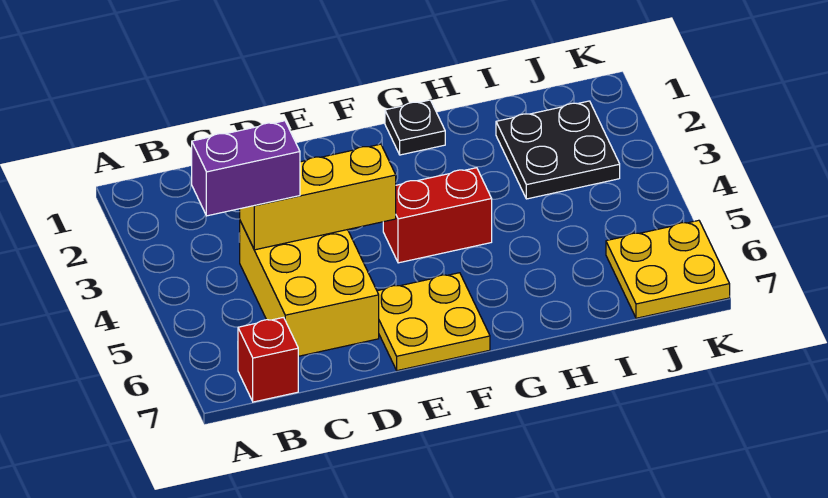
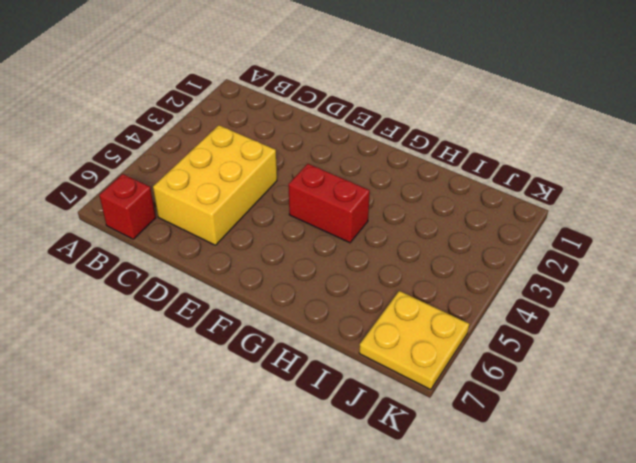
none -> yellow plate E6:F7 level 1
none -> black plate G1 level 1

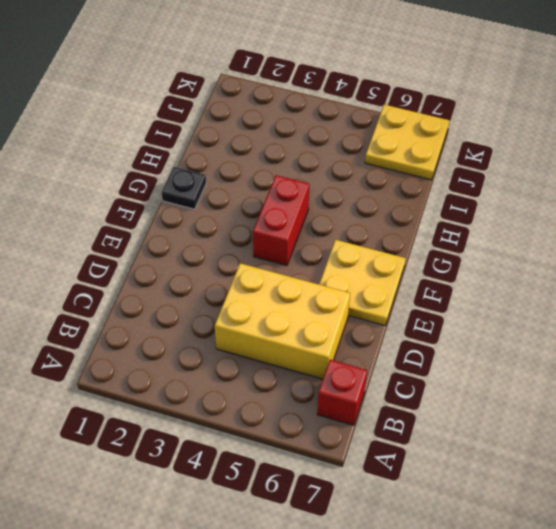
none -> black plate I2:J3 level 1
none -> yellow brick C4:E4 level 2

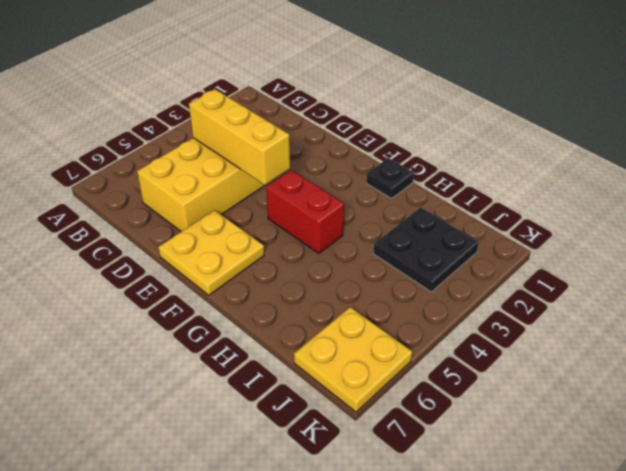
none -> red brick B7 level 1
none -> purple brick B4:C4 level 3

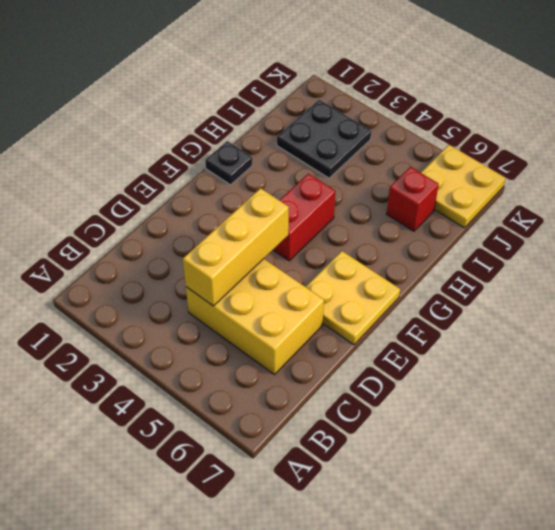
red brick I6 level 1 -> red brick B7 level 1
none -> purple brick B4:C4 level 3

